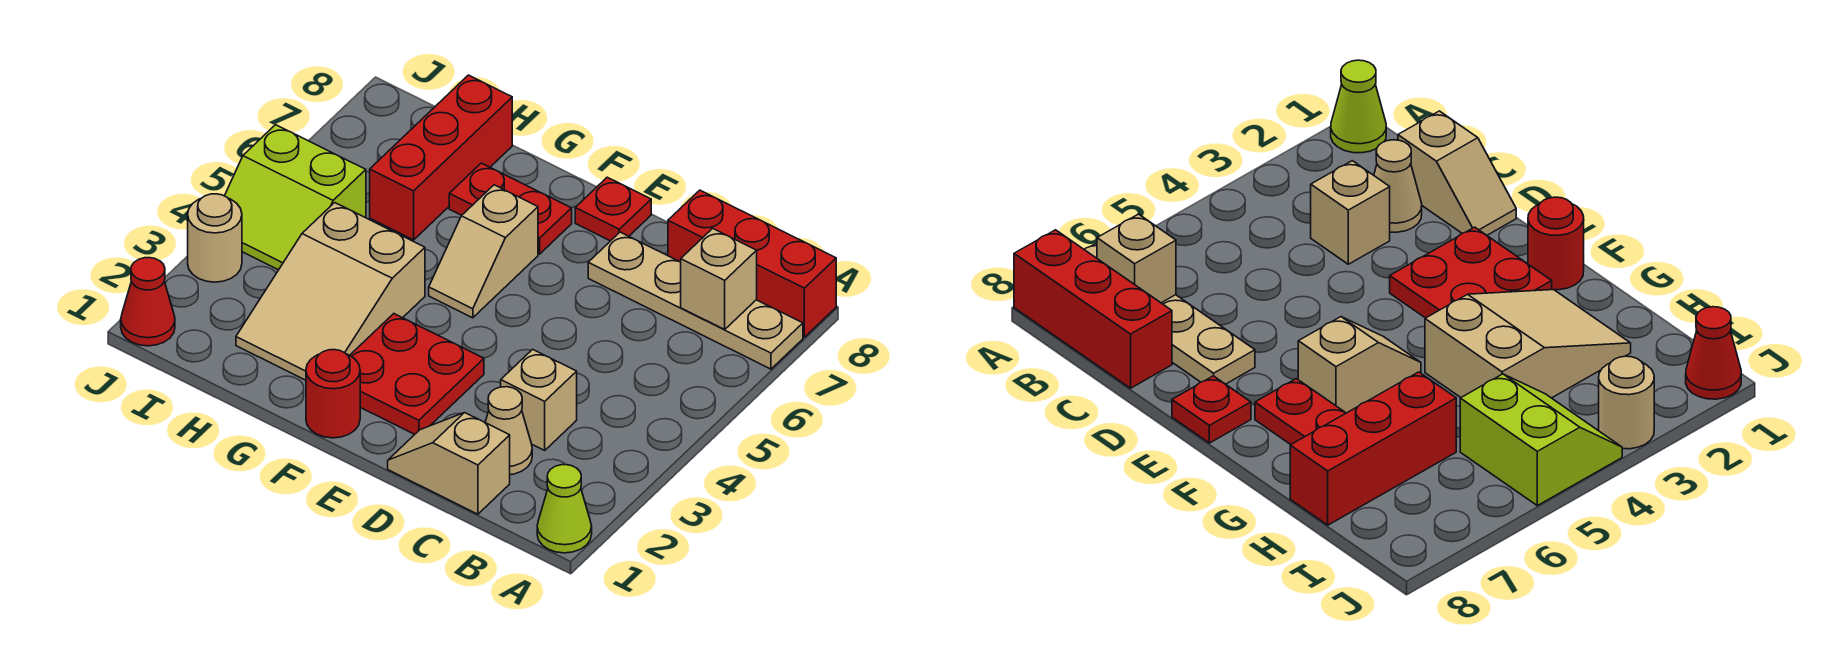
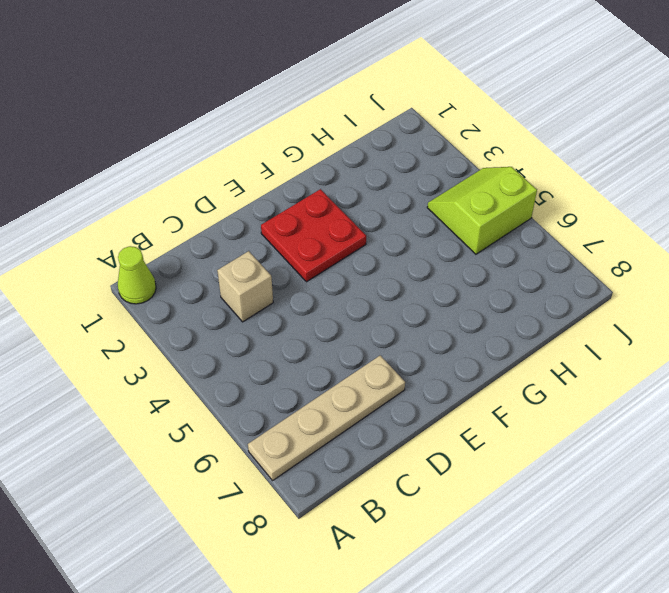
none -> red brick A8:C8 level 1
none -> tan slope C1:D1 level 1 top C
none -> tan cone C2 level 1

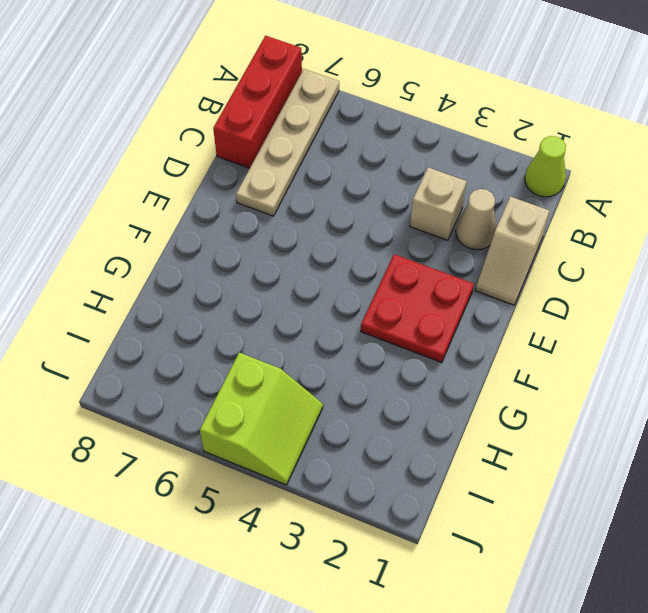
none -> red plate E8 level 1
none -> red round brick F1 level 1
none -> tan slope F5:F6 level 1 top 6

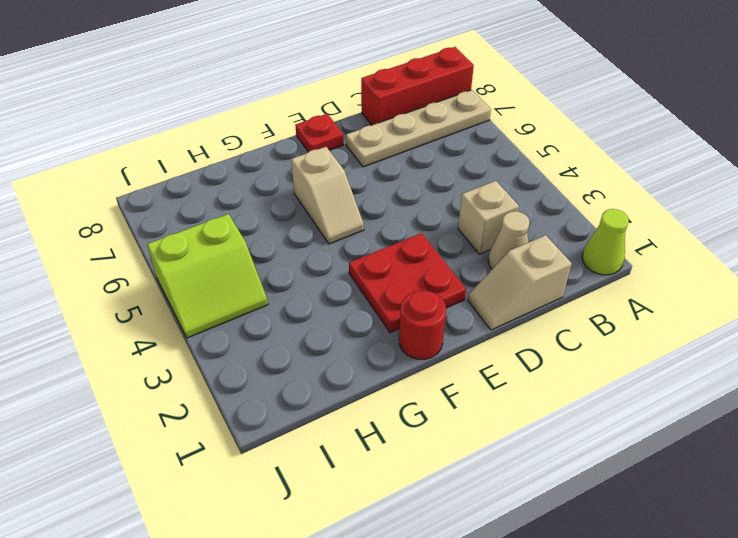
none -> red plate F7:G7 level 1
none -> tan slope G2:H4 level 1 top 4
none -> red brick H6:H8 level 1

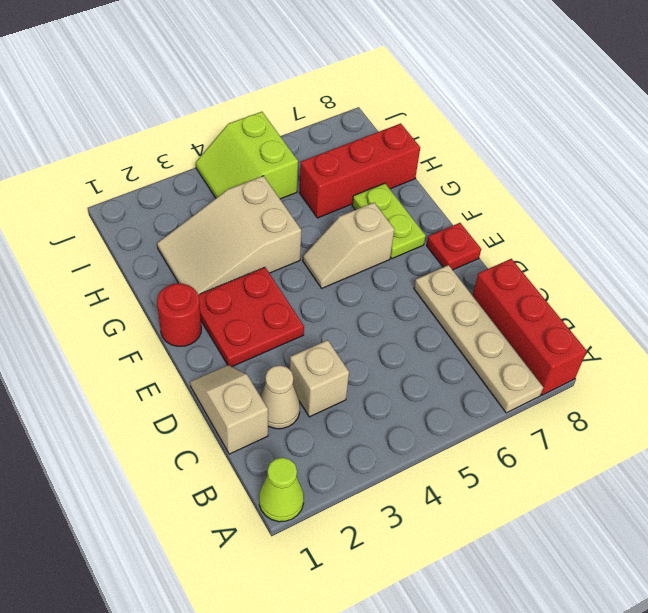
lime plate F7:G7 level 1 -> red plate F7:G7 level 1
none -> red cone J1 level 1
none -> tan round brick J3 level 1
none -> tan brick B7 level 2

